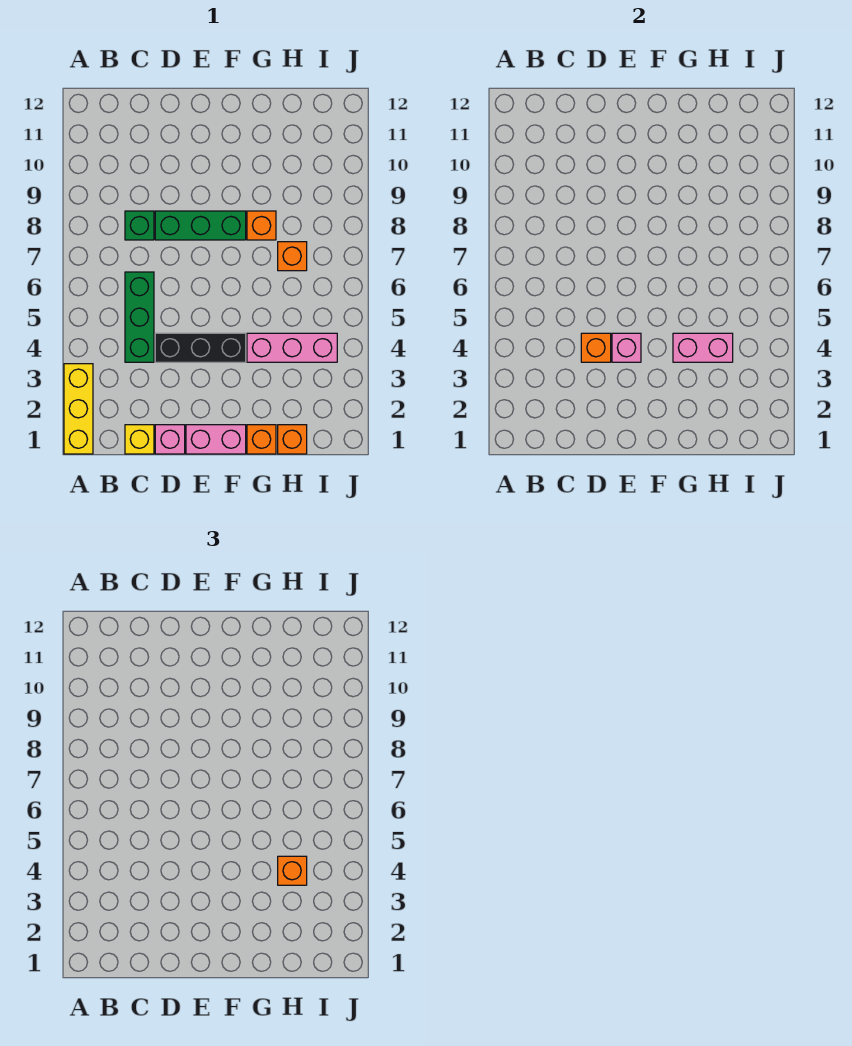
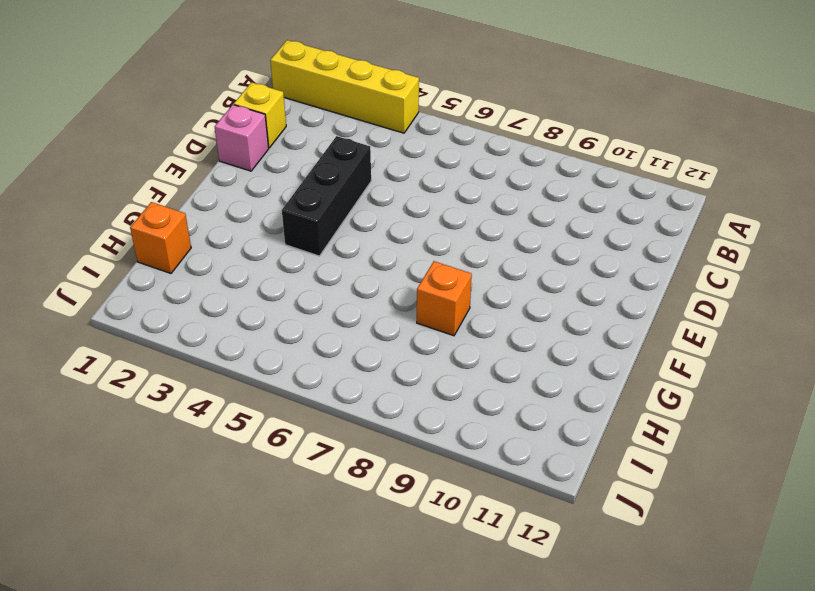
yellow brick A1:A4 level 1 -> yellow brick A1:A3 level 1
none -> green brick C4:C6 level 1
none -> green brick C8 level 1
none -> green brick D8:F8 level 1

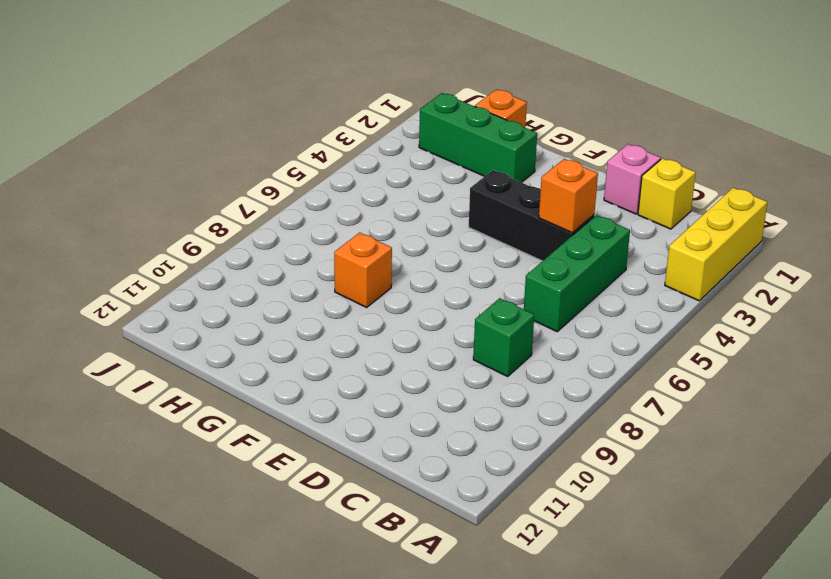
green brick G2:I2 level 1 -> green brick D8:F8 level 1
none -> pink brick E1:F1 level 1
none -> orange brick G1 level 1
none -> pink brick G4:I4 level 1

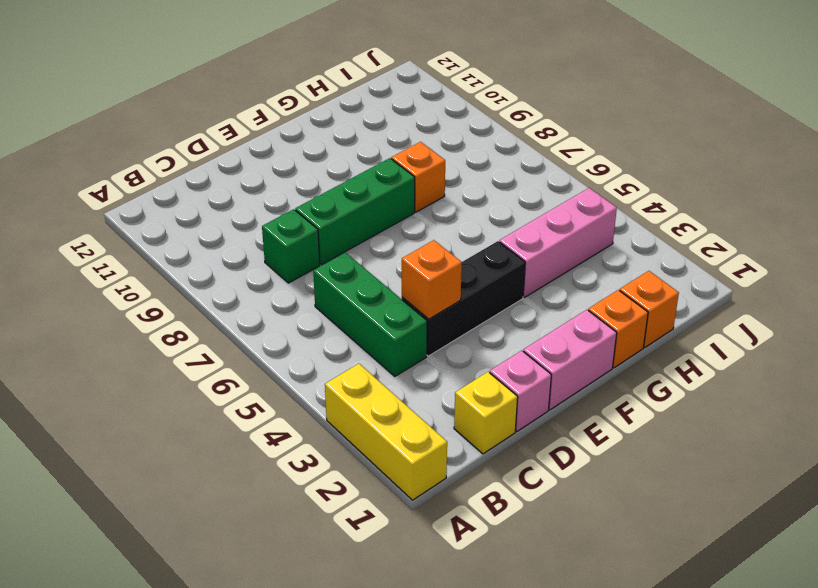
none -> orange brick H7 level 1
none -> pink brick E4 level 2
none -> pink brick G4:H4 level 2

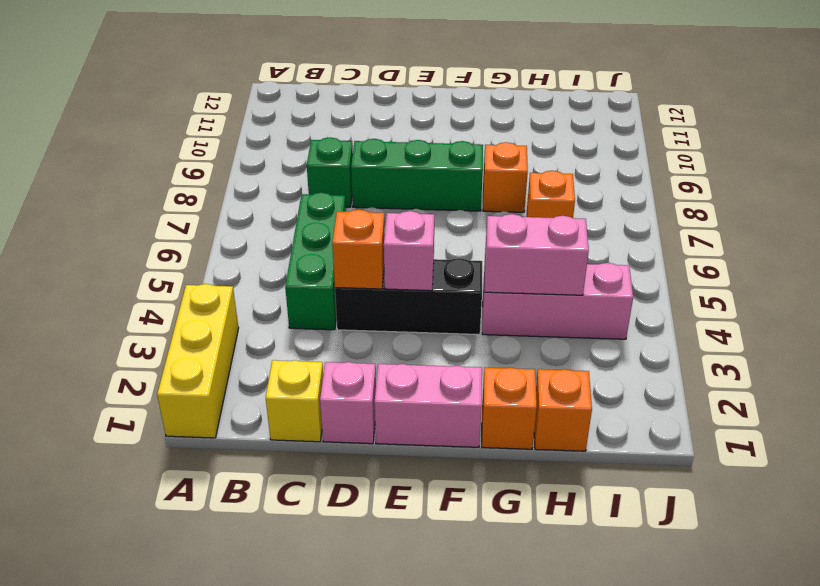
none -> orange brick H4 level 3

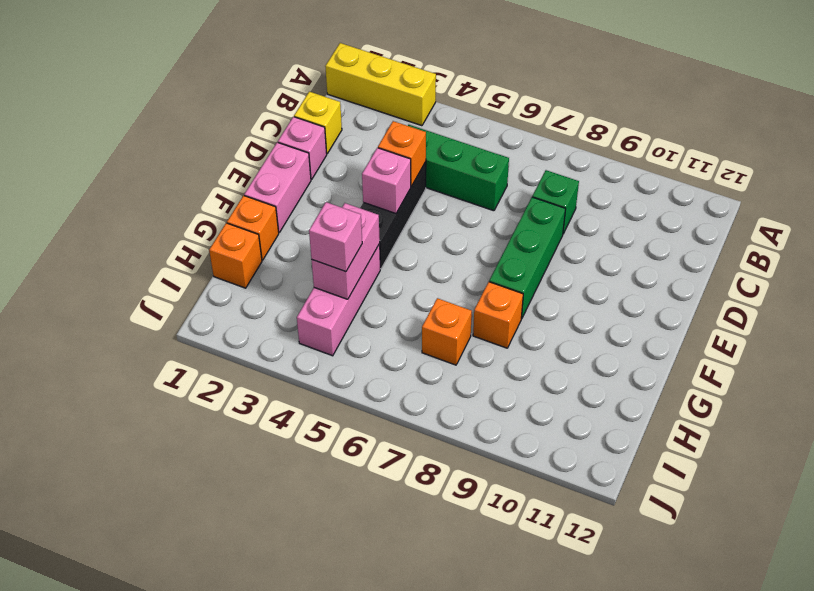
pink brick H4 level 3 -> orange brick H4 level 3

